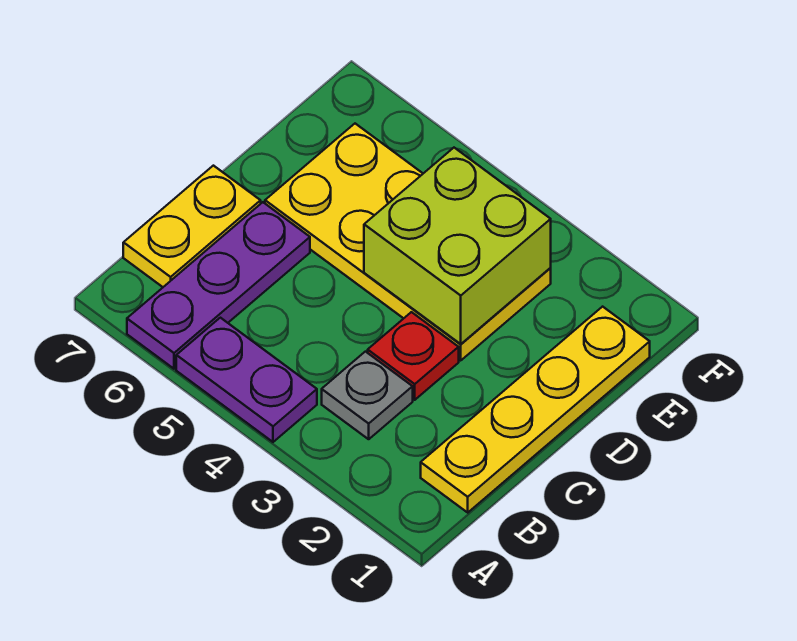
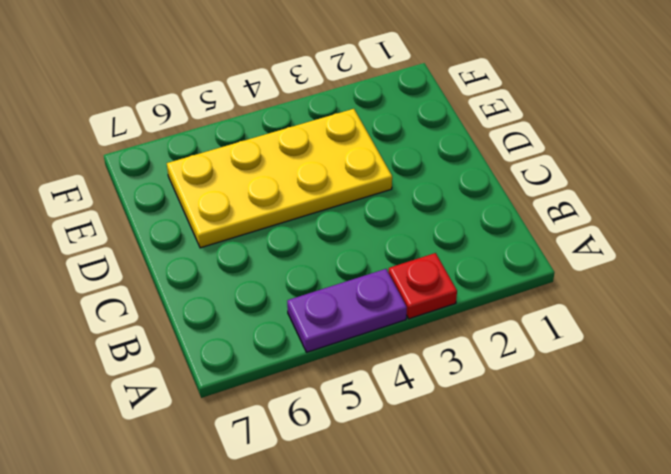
red plate A3 level 1 -> red plate C3 level 1
none -> purple plate A6:C6 level 1
none -> yellow plate B1:E1 level 1

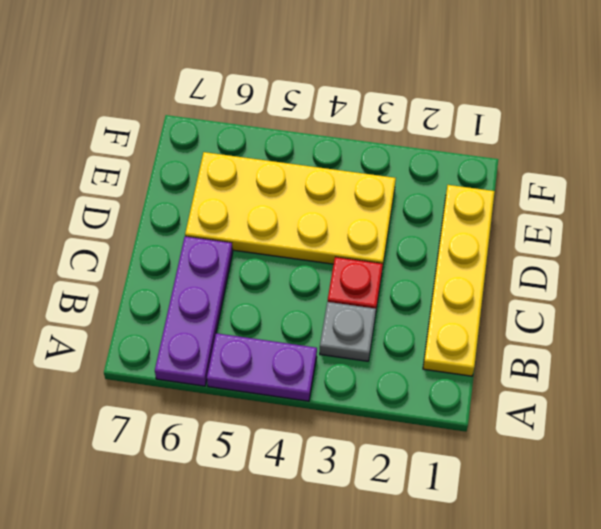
none -> yellow plate B7:C7 level 1
none -> lime brick D3:E4 level 2

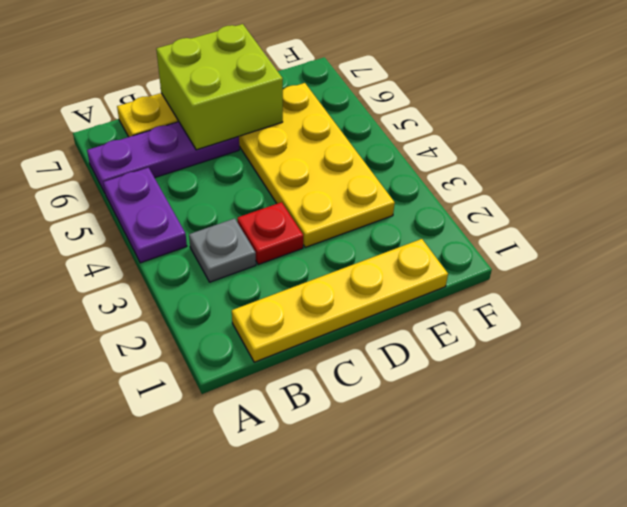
lime brick C6:D7 level 2 -> lime brick D3:E4 level 2

